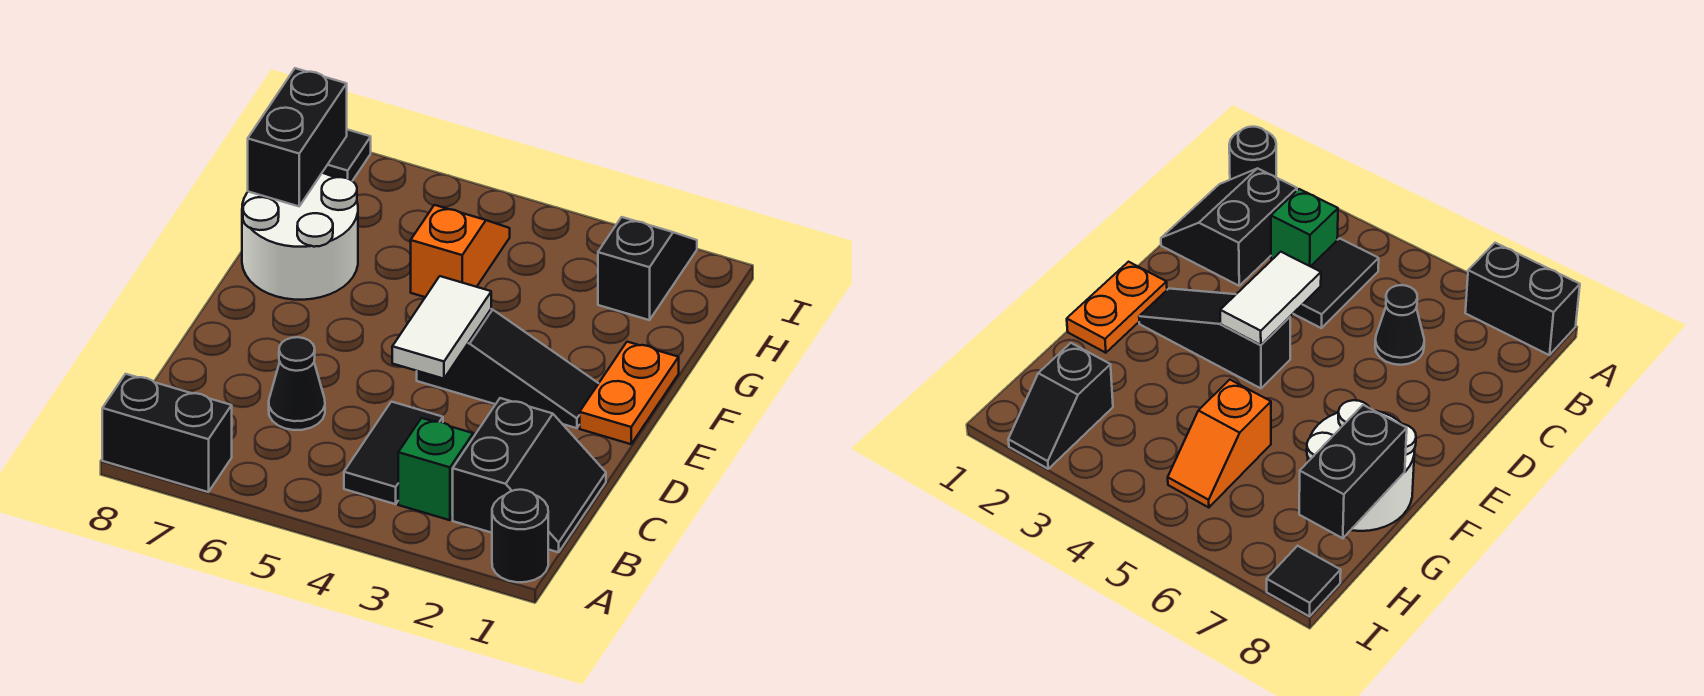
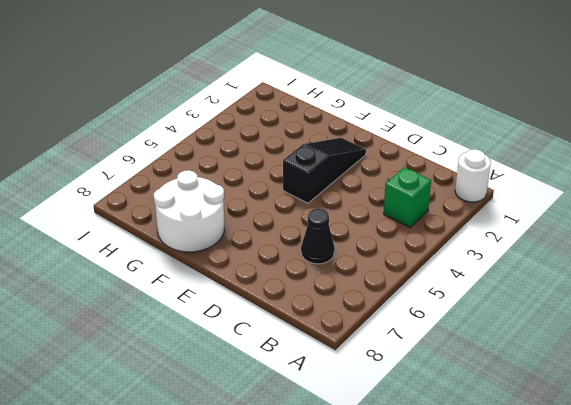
white round brick A1 level 1 -> black round brick A1 level 1
none -> black brick A7:A8 level 1
none -> black slope B1:C2 level 1 top 2
none -> black tile B4:C4 level 1

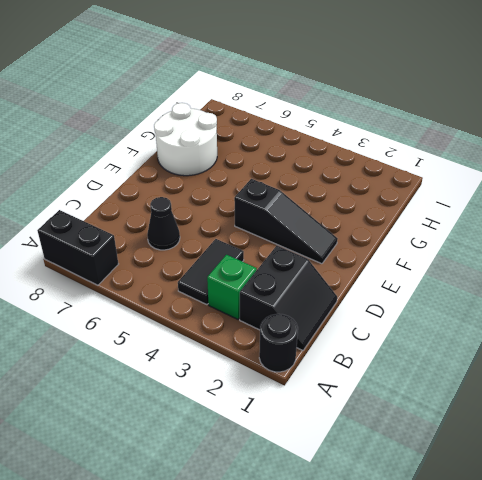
none -> orange plate E1:F1 level 1
none -> orange slope G5:H5 level 1 top G
none -> black slope H2:I2 level 1 top H

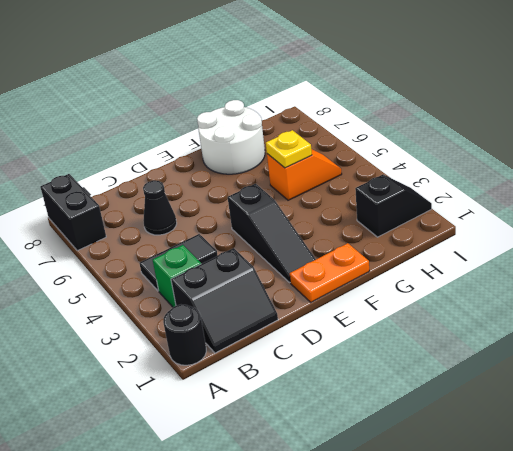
yellow plate G5 level 2 -> none
none -> black tile I8 level 1
none -> white tile D4:E4 level 2
none -> black brick G8:H8 level 2

